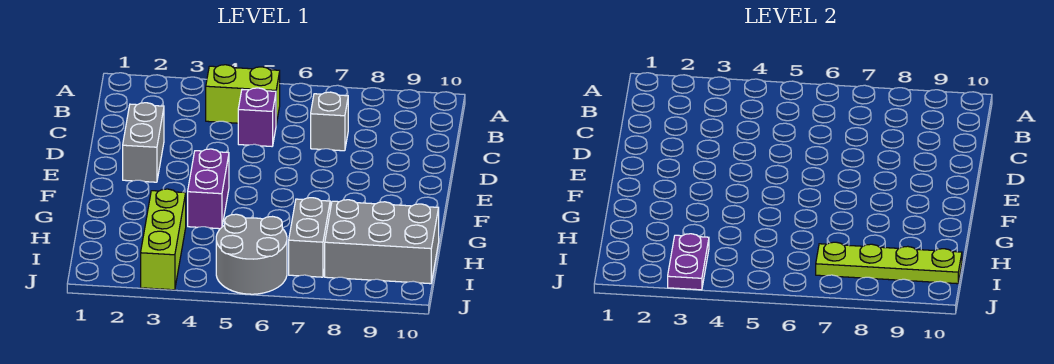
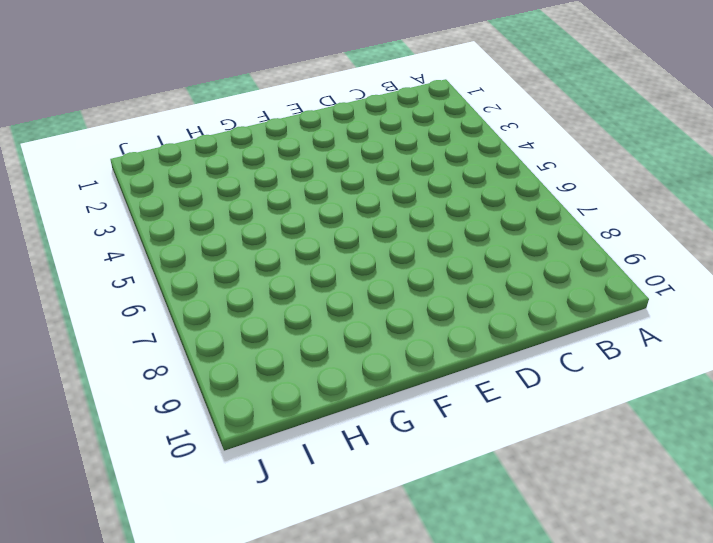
none -> lime brick B4:B5 level 1
none -> purple brick C5 level 1

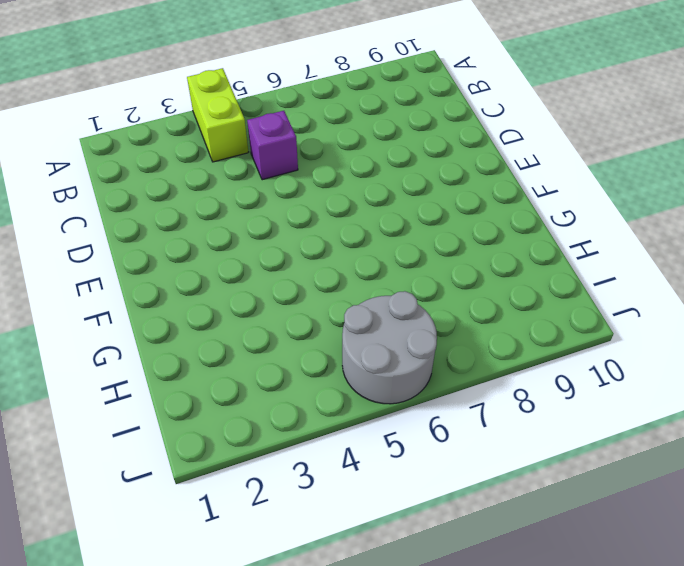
lime brick A4:B4 level 1 -> lime brick B4:B5 level 1
none -> grey brick C7 level 1
none -> grey brick D2:E2 level 1

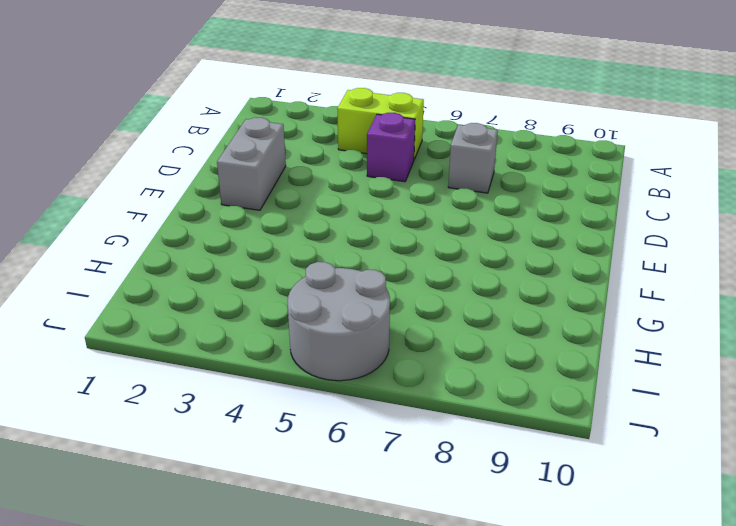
none -> purple brick F4:G4 level 1
none -> lime brick H3:J3 level 1

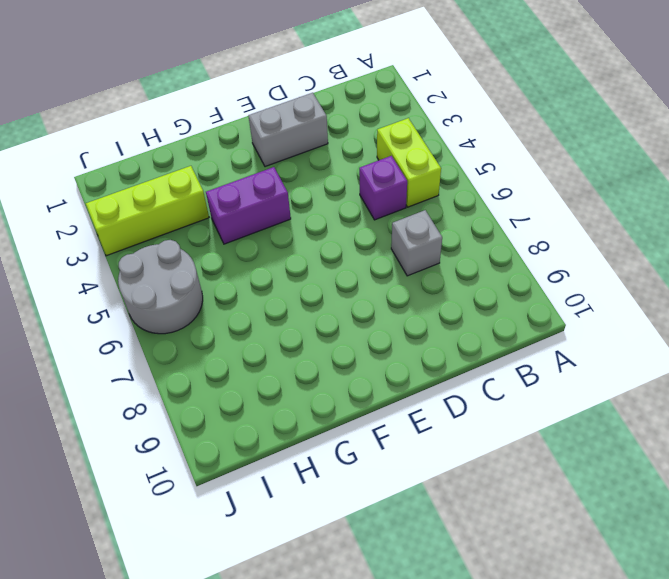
none -> grey brick H7:I7 level 1
none -> grey brick H8:I10 level 1

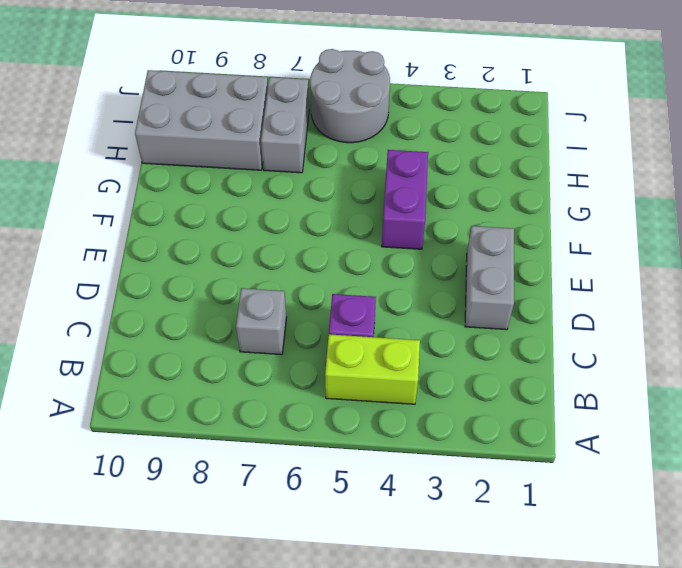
none -> lime brick H3:J3 level 1
none -> purple plate I3:J3 level 2

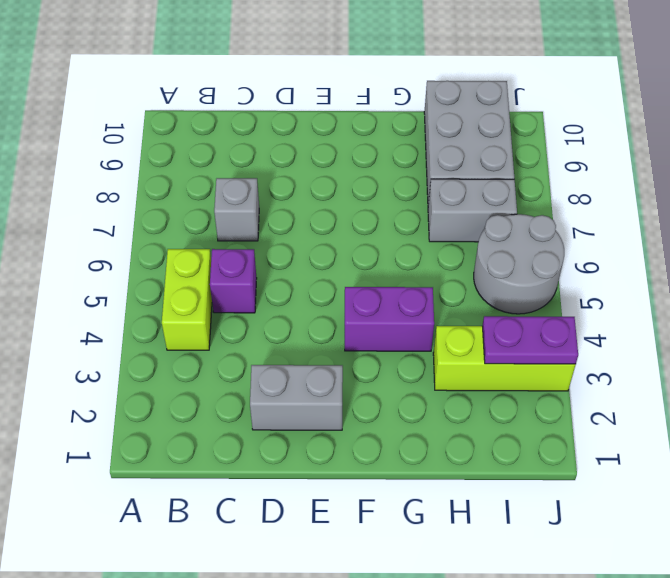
none -> lime plate I7:I10 level 2

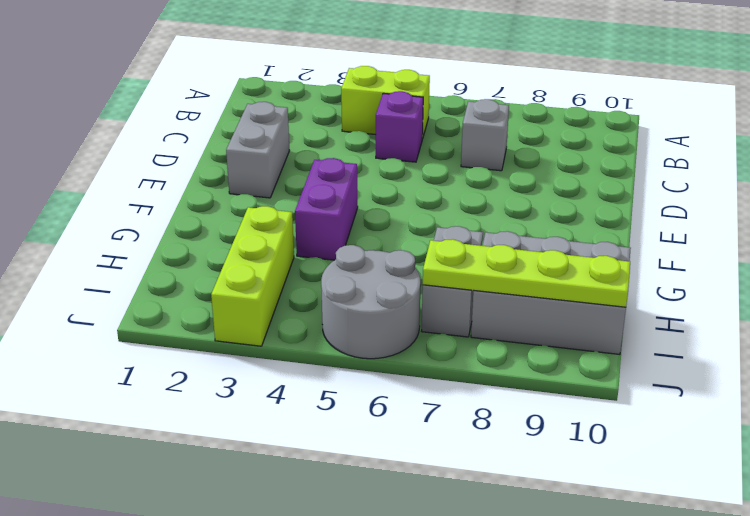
none -> purple plate I3:J3 level 2

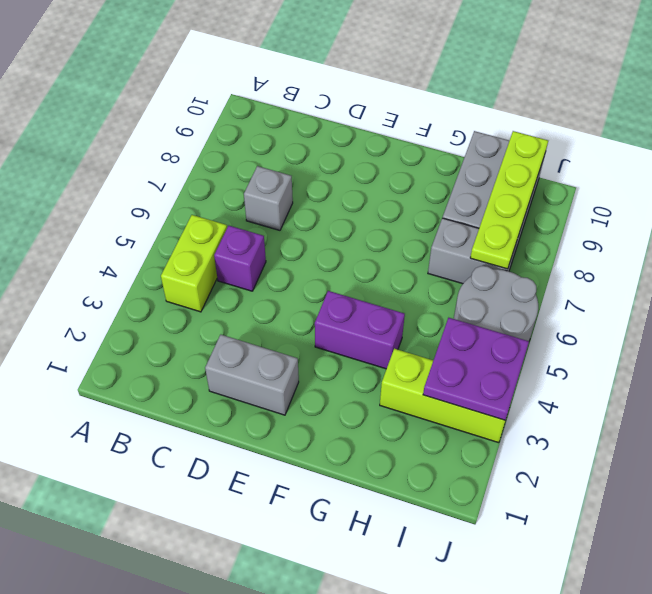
purple plate I3:J4 level 2 -> purple plate I3:J3 level 2

